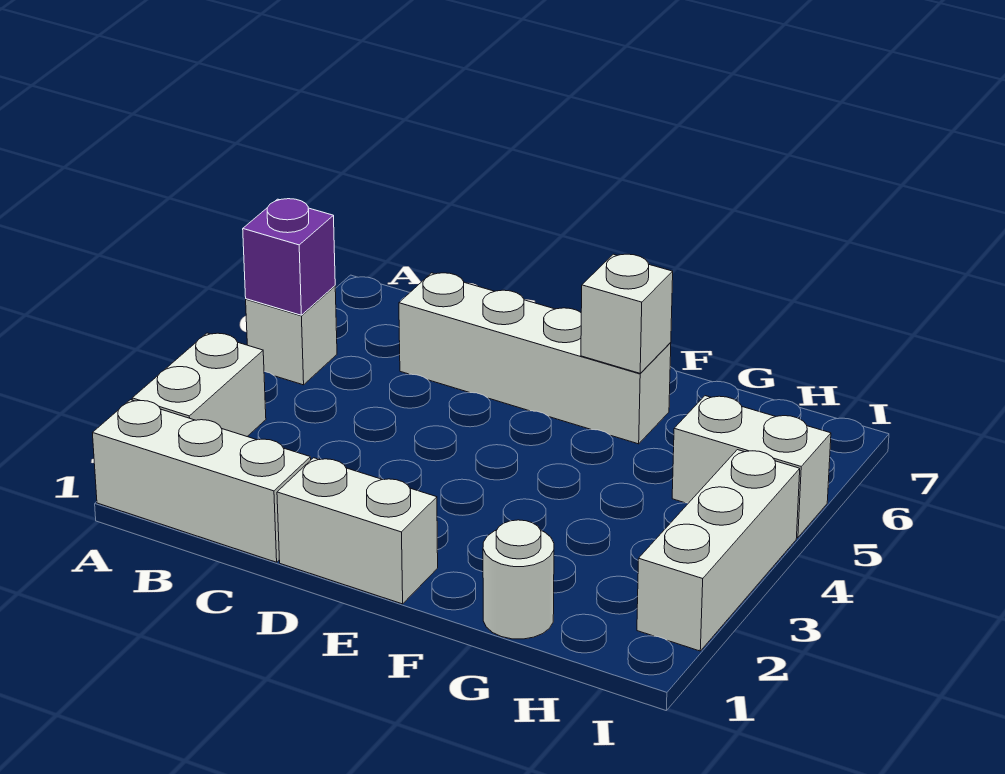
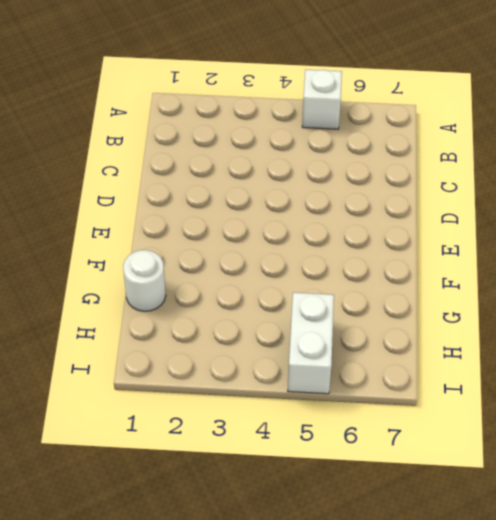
none -> white brick A1:C1 level 1
none -> white brick A2:A3 level 1

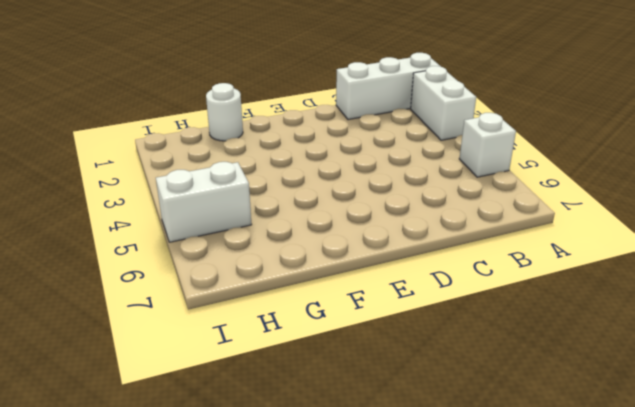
none -> white brick C6:F6 level 1
none -> white brick D1:E1 level 1

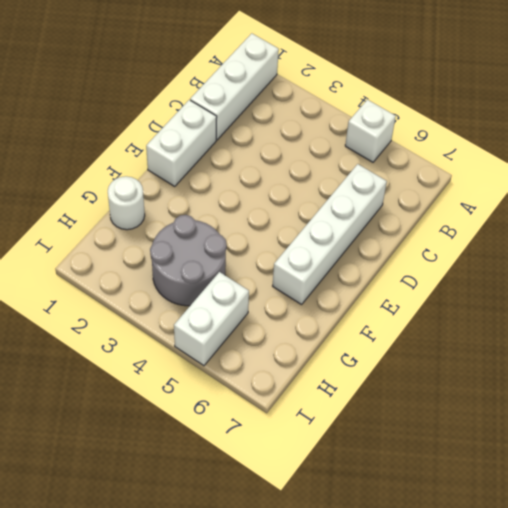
grey round brick G3:H4 level 1 -> none
none -> white brick A2:A3 level 1
none -> white brick I2:I4 level 1

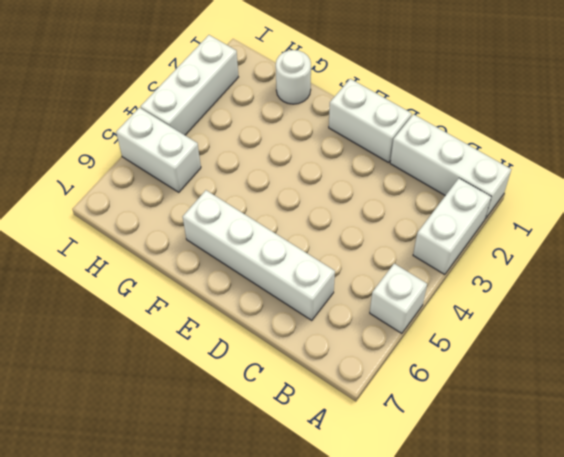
none -> purple brick A5 level 2
none -> white brick F6 level 2

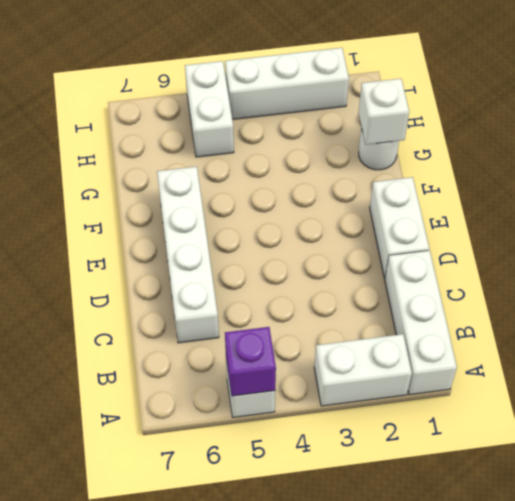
white brick G1 level 2 -> white brick F6 level 2

